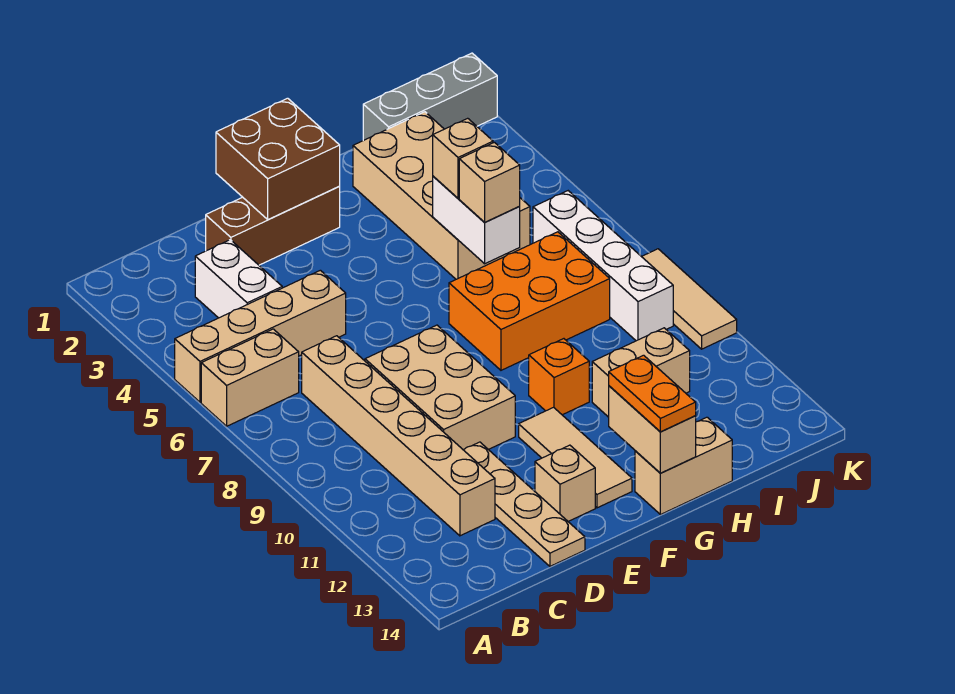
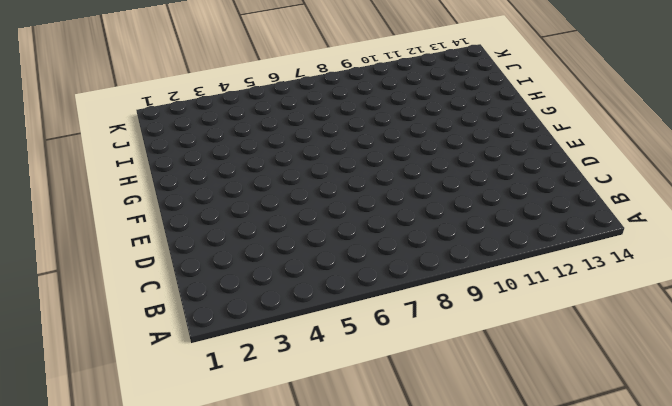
none -> tan brick A5:D5 level 1
none -> tan brick A6:B6 level 1
none -> white brick C3:C4 level 1

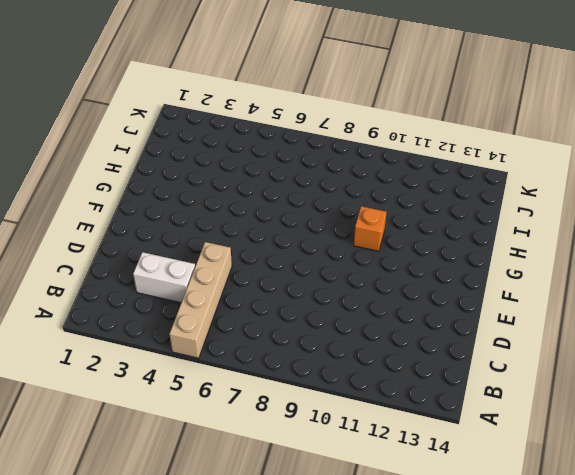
none -> tan brick A6:B6 level 1
none -> tan brick C7:C12 level 1
none -> brown brick D2:F2 level 1

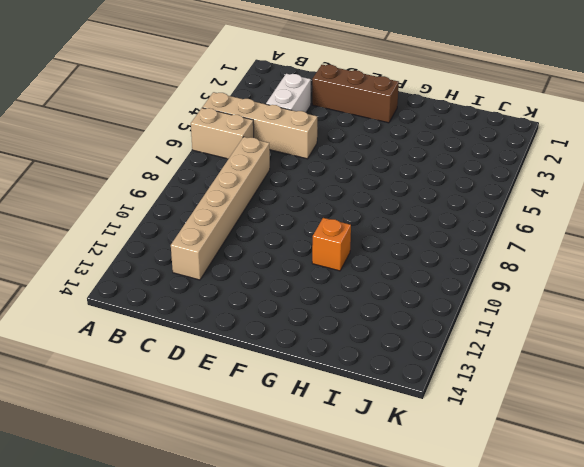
none -> tan brick D8:E10 level 1
none -> tan plate D11:D14 level 1
none -> tan brick E13 level 1

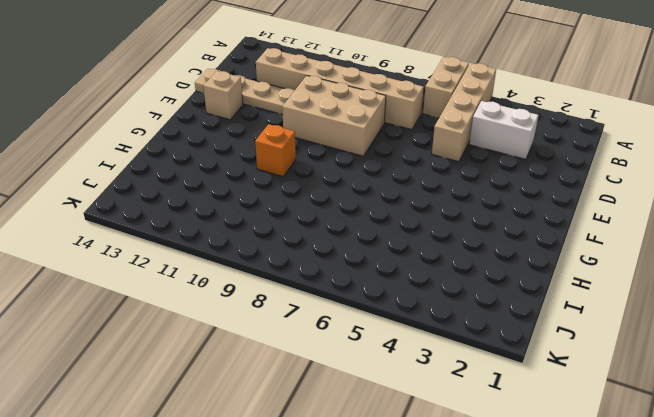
none -> brown brick D2:F2 level 1
none -> tan tile F11:F13 level 1
none -> orange brick G7:I8 level 1

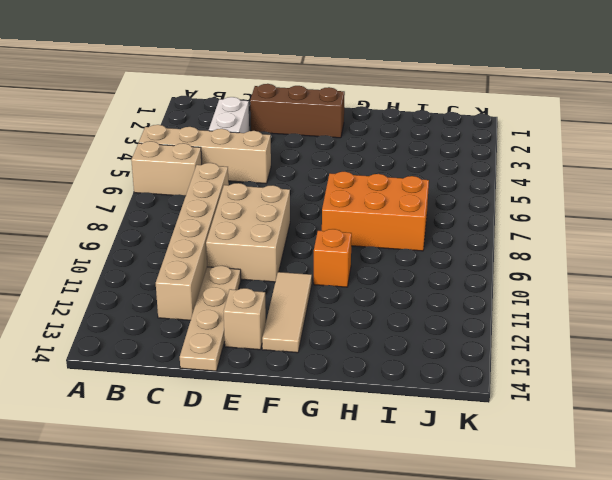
none -> tan brick G14:H14 level 1
none -> tan brick H2:I5 level 1
none -> tan brick H11:I11 level 1

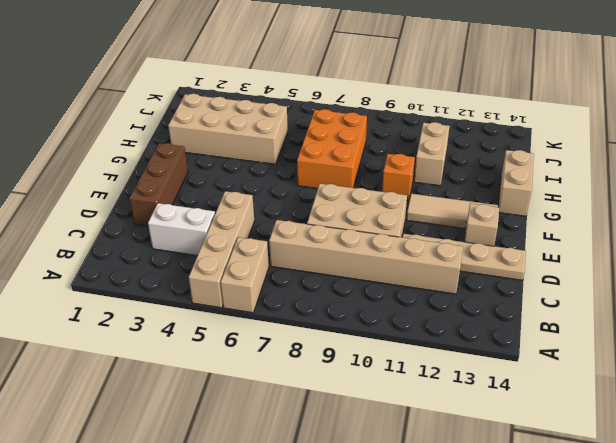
none -> grey brick I1:K1 level 1
none -> white brick J6:J9 level 1
none -> tan tile K8:K10 level 1

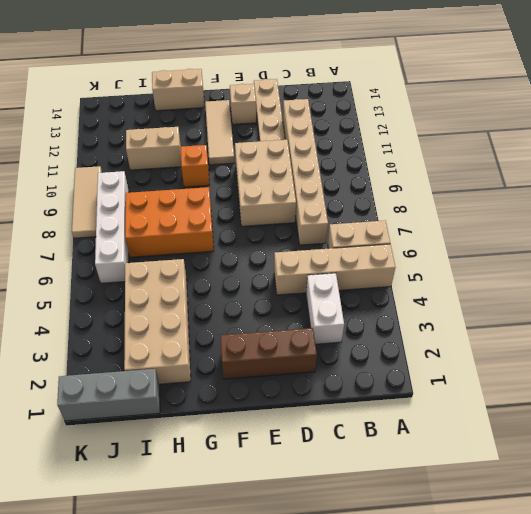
none -> brown brick E1:F2 level 2
none -> tan brick G13:G14 level 2
none -> white brick H5:H6 level 2

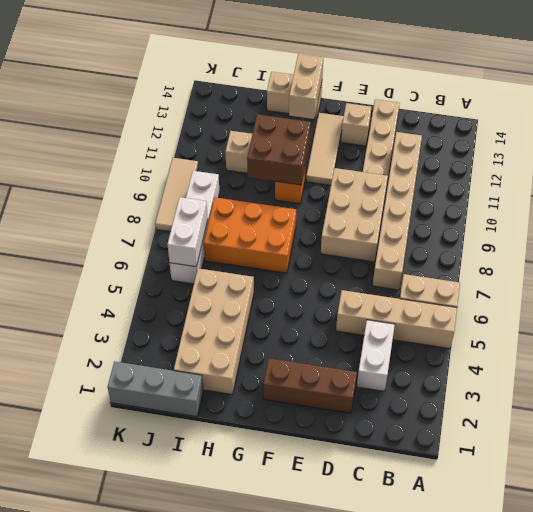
brown brick G10:H11 level 2 -> brown brick E1:F2 level 2
white brick J6:J7 level 2 -> white brick H5:H6 level 2
none -> orange plate G13:G14 level 3
none -> tan brick H5 level 3
none -> tan brick H6 level 3

